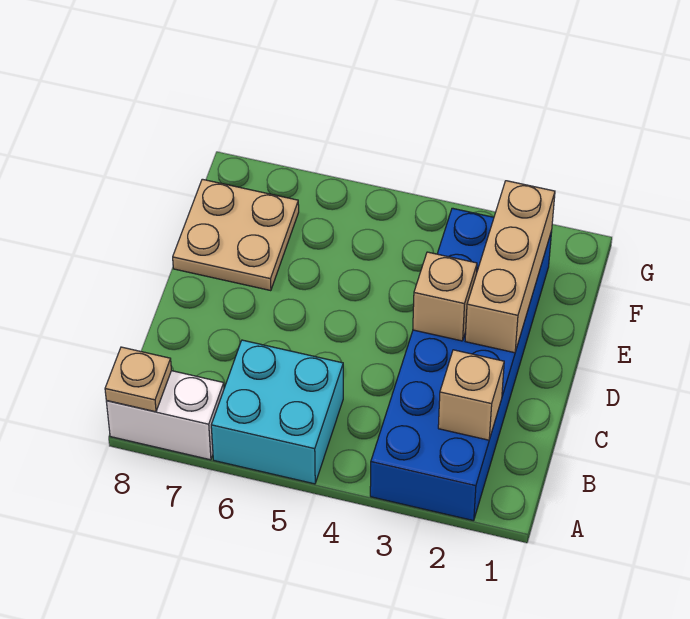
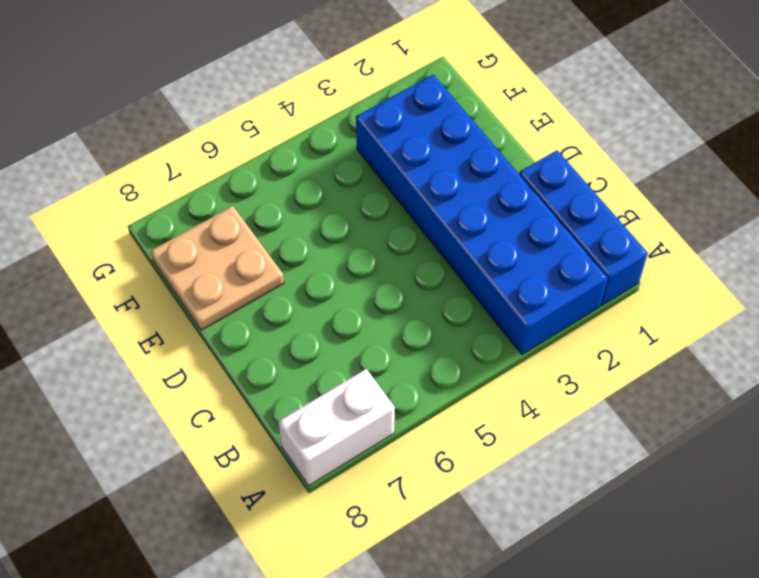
blue brick A1:C1 level 1 -> none
none -> cyan brick A5:B6 level 1
none -> tan plate A8 level 2

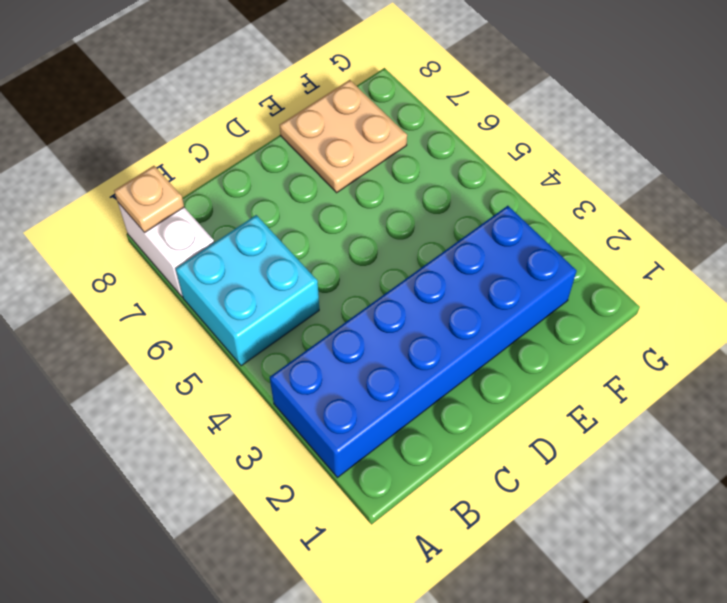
none -> tan brick B2 level 2
none -> tan brick D2:F2 level 2

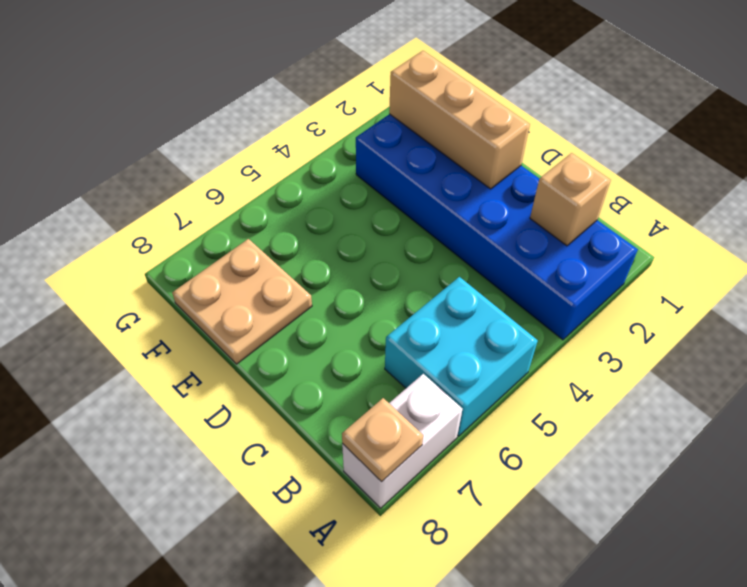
none -> tan brick D3 level 2

